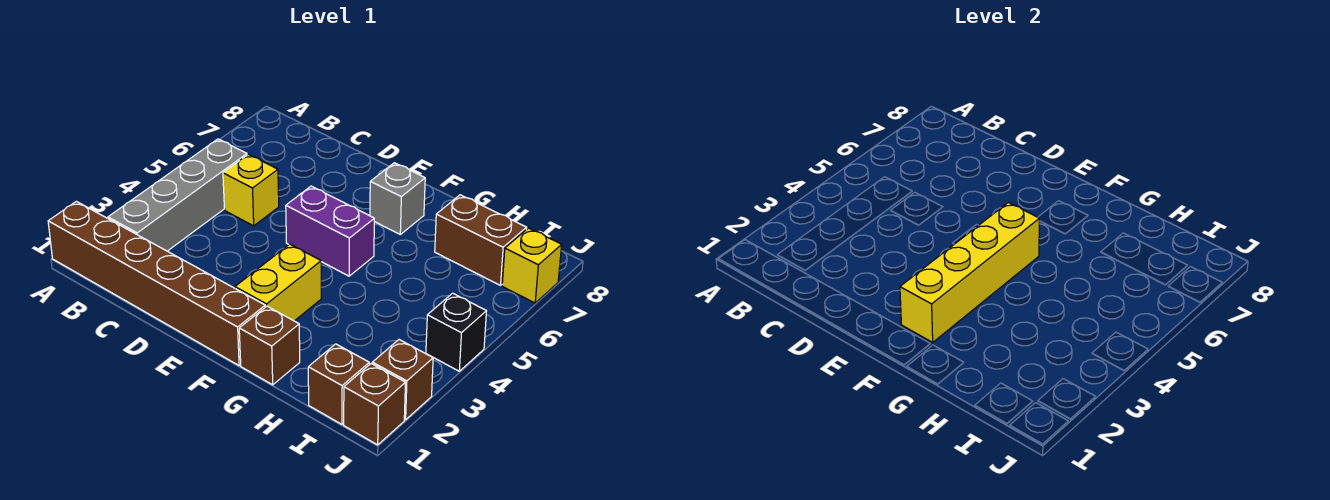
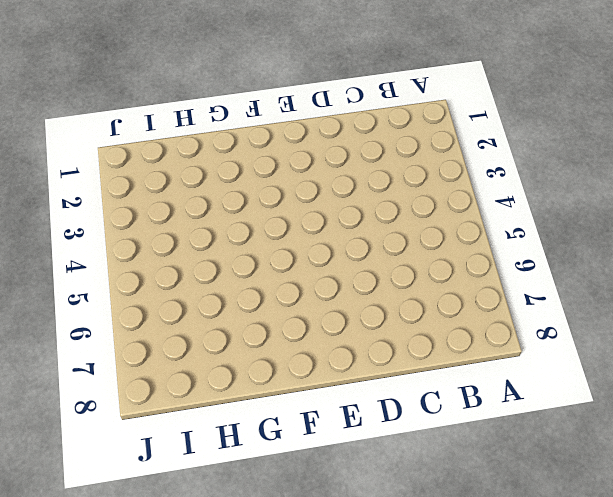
none -> brown brick A1:F1 level 1
none -> grey brick B2:B5 level 1
none -> yellow brick C5 level 1

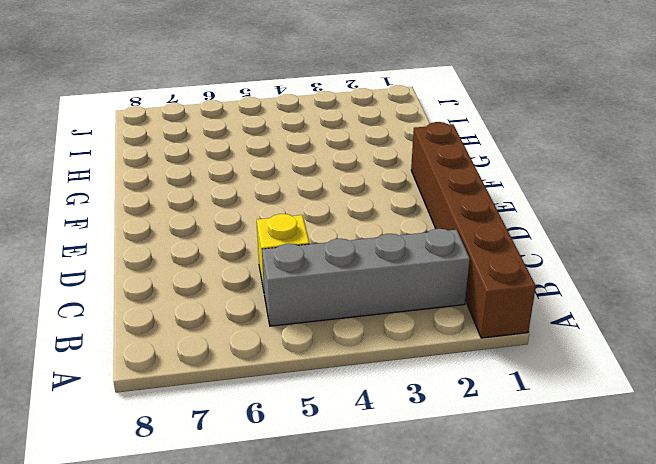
none -> purple brick E5:F5 level 1
none -> yellow brick F2:F3 level 1
none -> grey brick F7 level 1

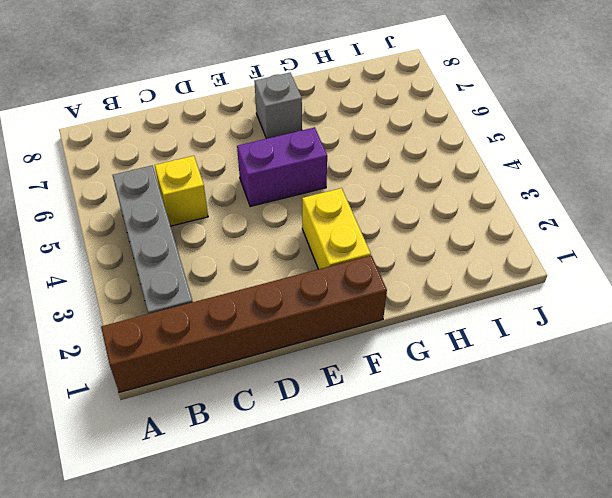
none -> brown brick G1 level 1
none -> brown brick H7:I7 level 1
none -> brown brick I1 level 1

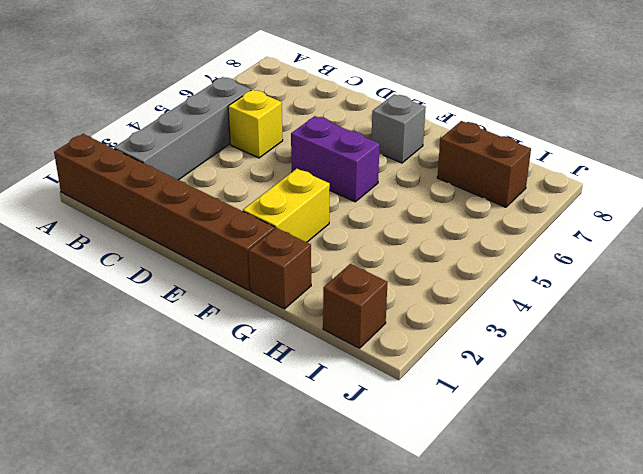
none -> brown brick J1 level 1
none -> brown brick J2 level 1
none -> black brick J4 level 1

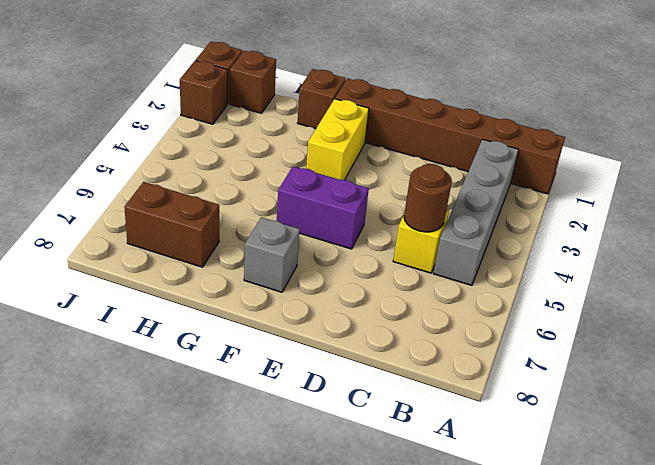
brown round brick C5 level 2 -> none
none -> black brick J4 level 1
none -> yellow brick J7 level 1
none -> yellow brick F2:F5 level 2

